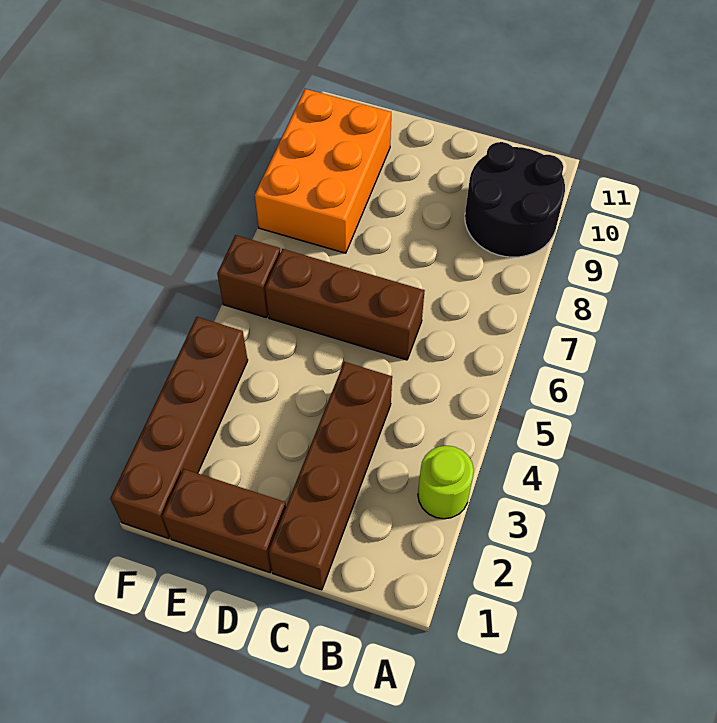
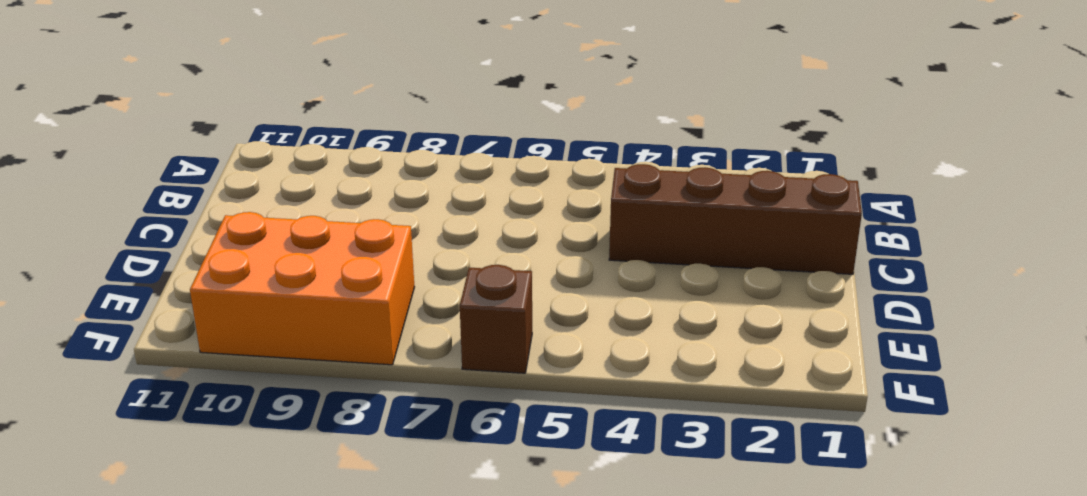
none -> lime round brick A3 level 1
none -> black round brick A9:B10 level 1

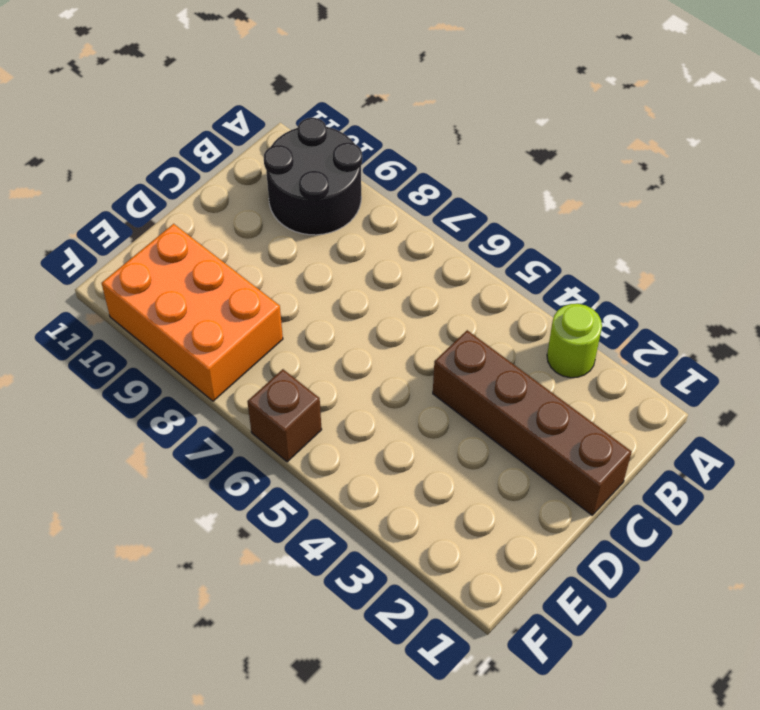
none -> brown brick C6:E6 level 1
none -> brown brick D1:E1 level 1

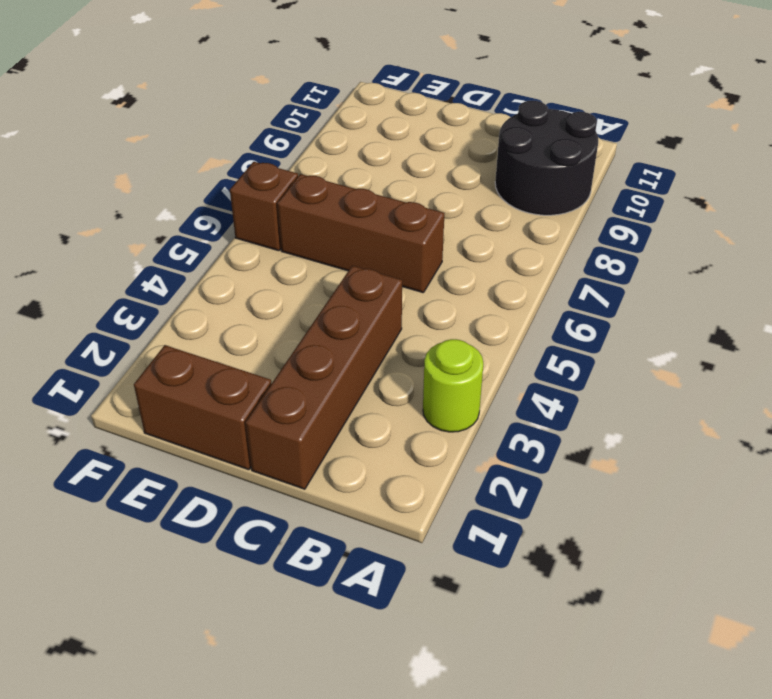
none -> orange brick E8:F10 level 1
none -> brown brick F1:F4 level 1

